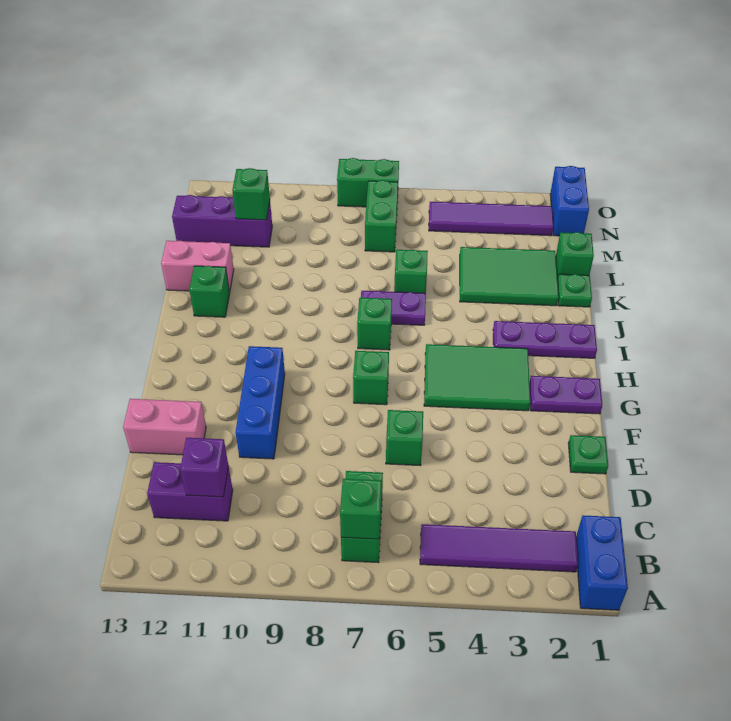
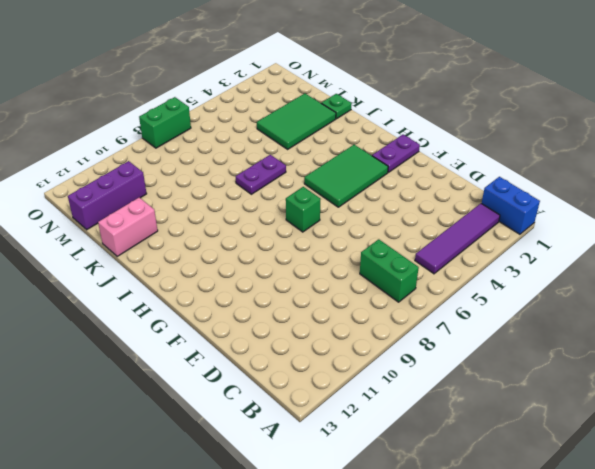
none -> purple brick C11:C12 level 1
none -> green plate E1 level 1
none -> green brick E6 level 1

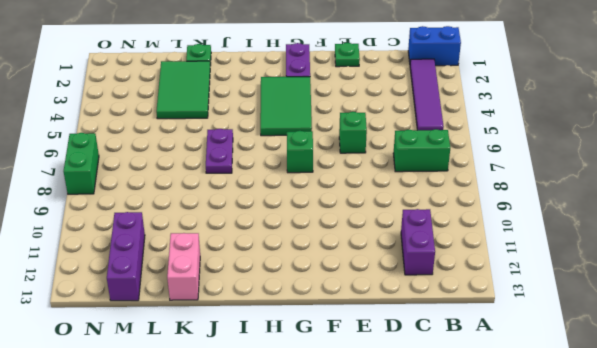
none -> blue brick E10:G10 level 1
none -> pink brick E12:E13 level 1
none -> purple plate I1:I3 level 1

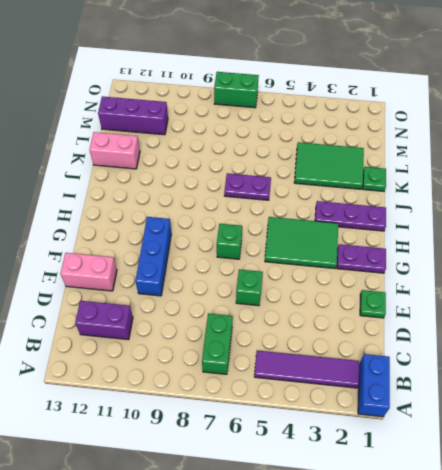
none -> green brick I7 level 1
none -> green brick J12 level 1
none -> green brick K6 level 1

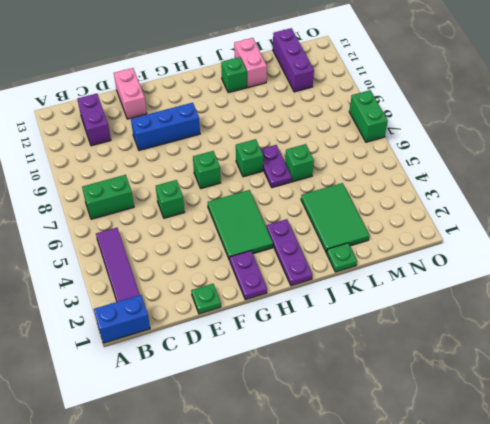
none -> green brick L1 level 1
none -> green brick M7:N7 level 1
none -> blue brick N1:O1 level 1

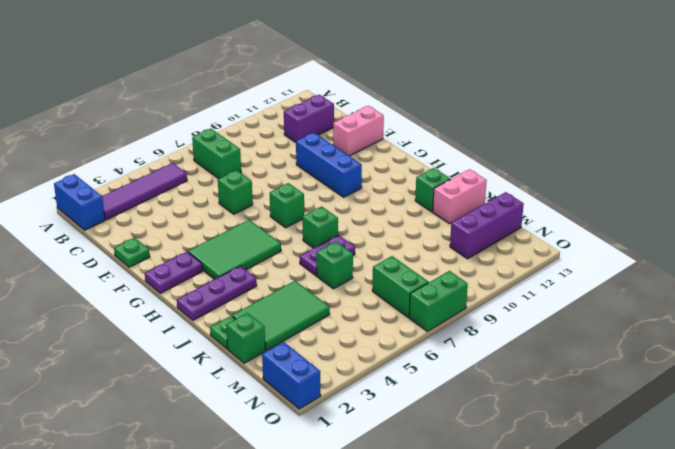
none -> purple tile N2:N5 level 1
none -> green brick B7 level 2
none -> purple brick C11 level 2

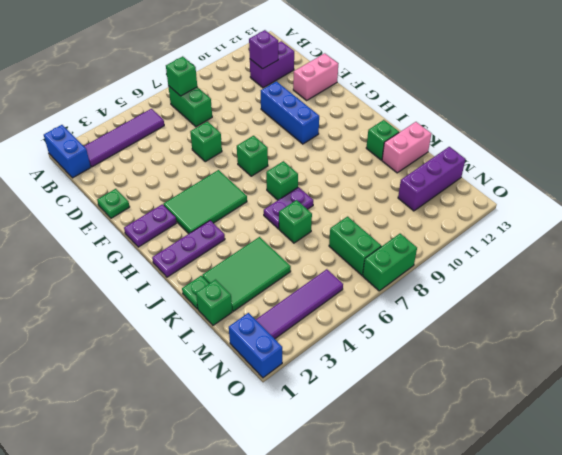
none -> green brick M11 level 2

